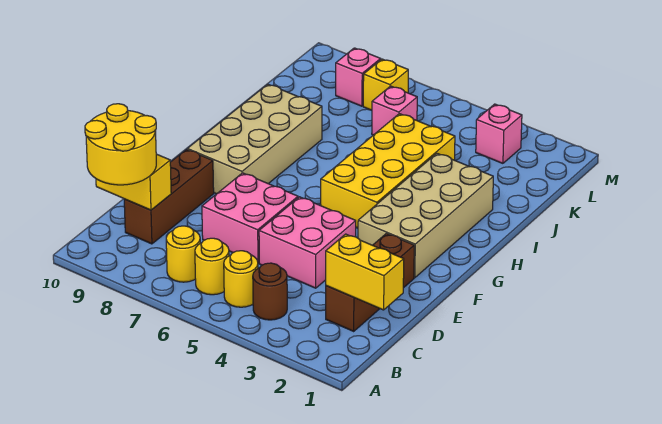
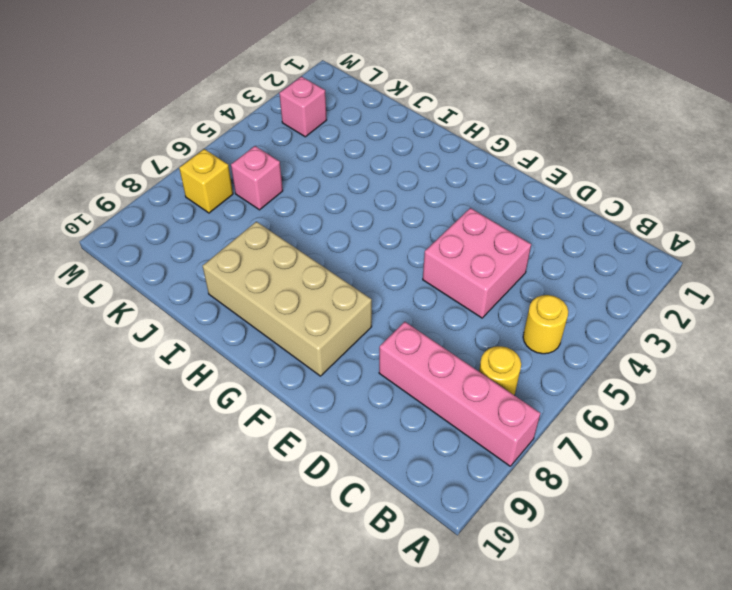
pink brick A8:D8 level 1 -> none
none -> brown round brick B4 level 1
none -> yellow round brick B6 level 1
none -> brown brick C2:E2 level 1

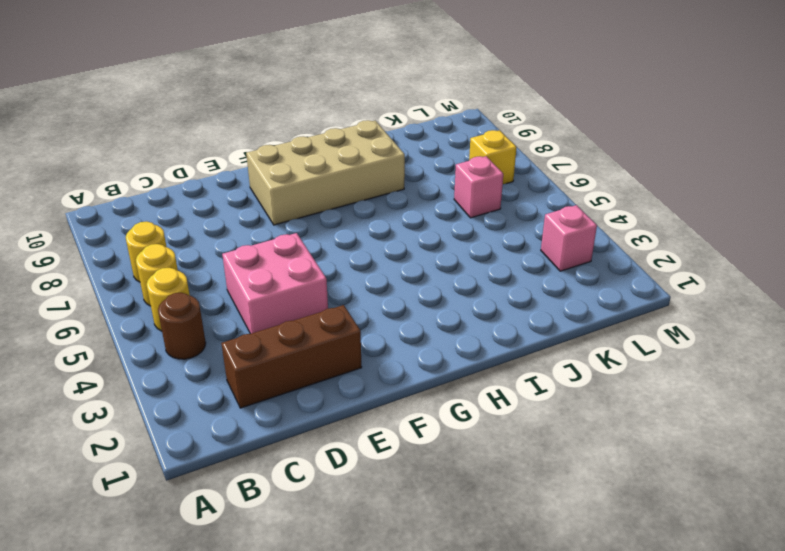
none -> brown brick C9:E9 level 1
none -> pink brick D6:E7 level 1
none -> tan brick F2:I3 level 1

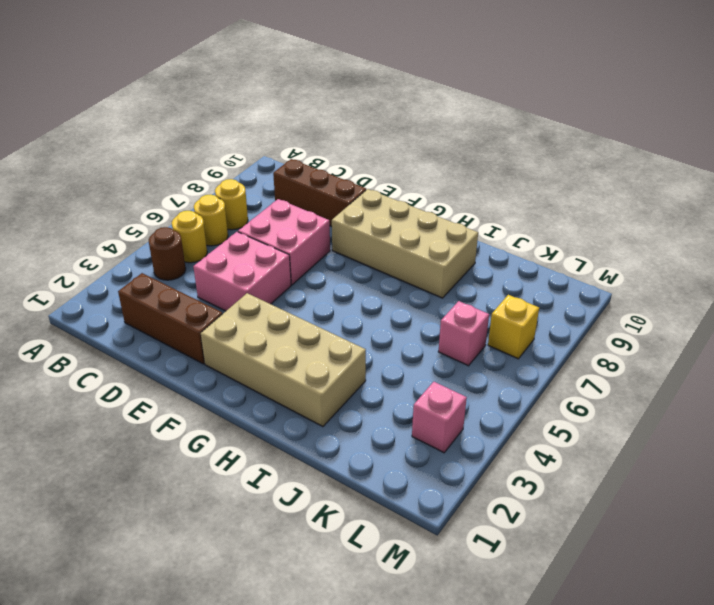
none -> yellow brick G4:J5 level 1
none -> pink brick L8 level 1
none -> yellow brick C1:C2 level 2

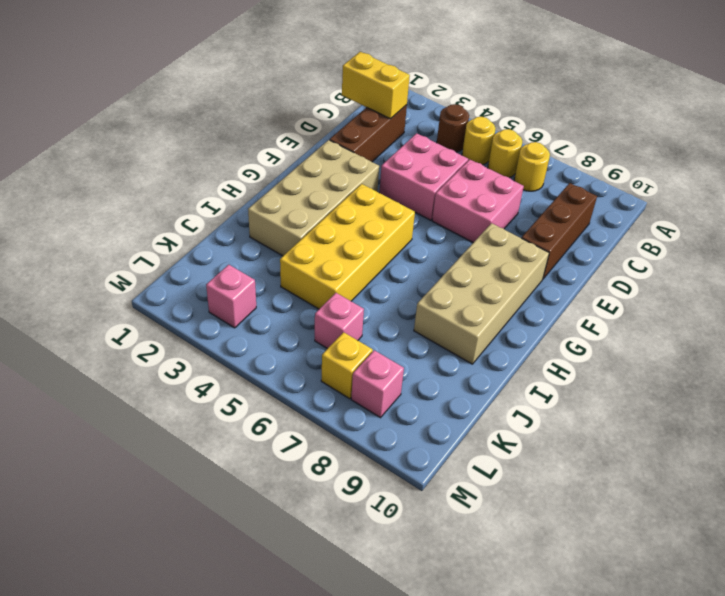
none -> yellow brick C9:C10 level 2
none -> yellow round brick B9:C10 level 3

